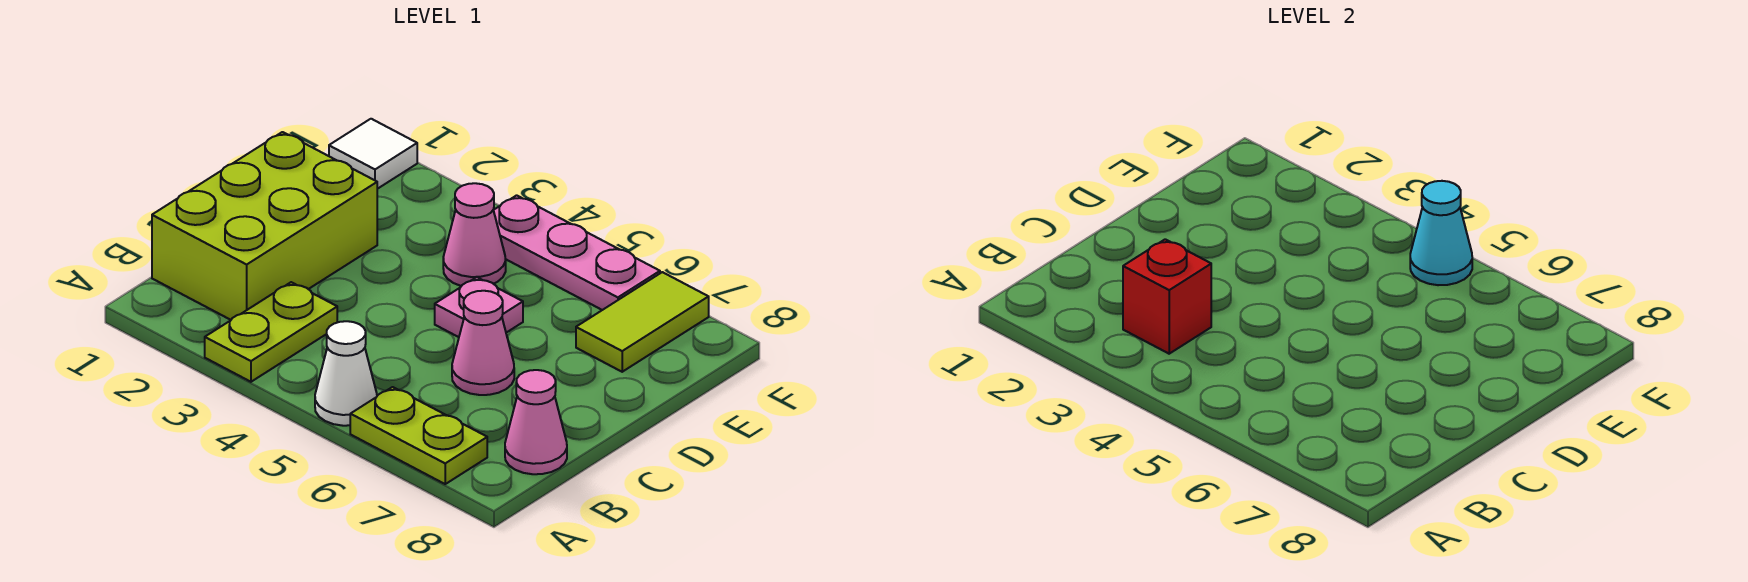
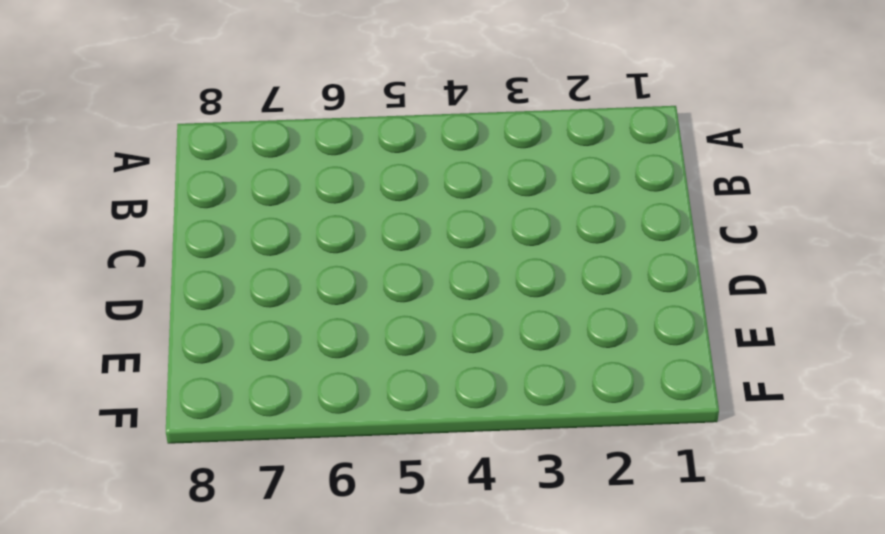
none -> lime plate A3:B3 level 1
none -> white cone A5 level 1
none -> lime plate A6:A7 level 1

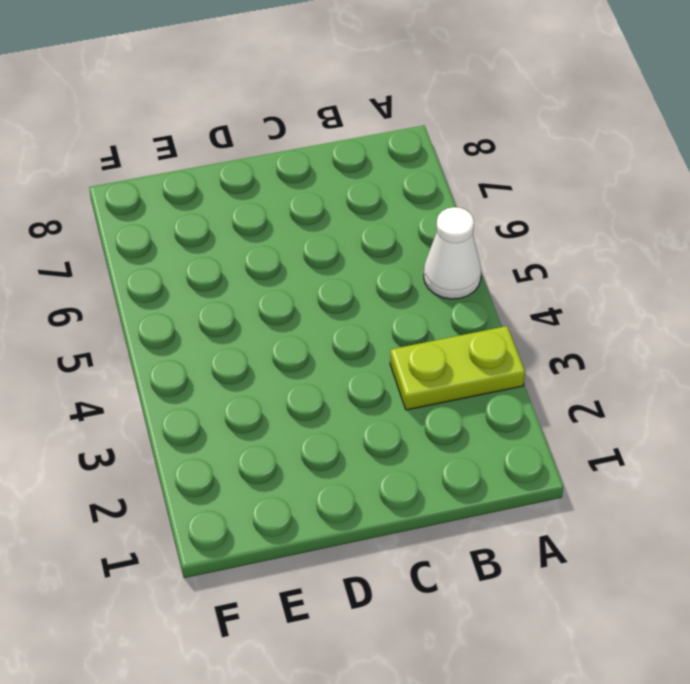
none -> lime plate A6:A7 level 1
none -> lime brick B1:D2 level 1
none -> pink cone B8 level 1

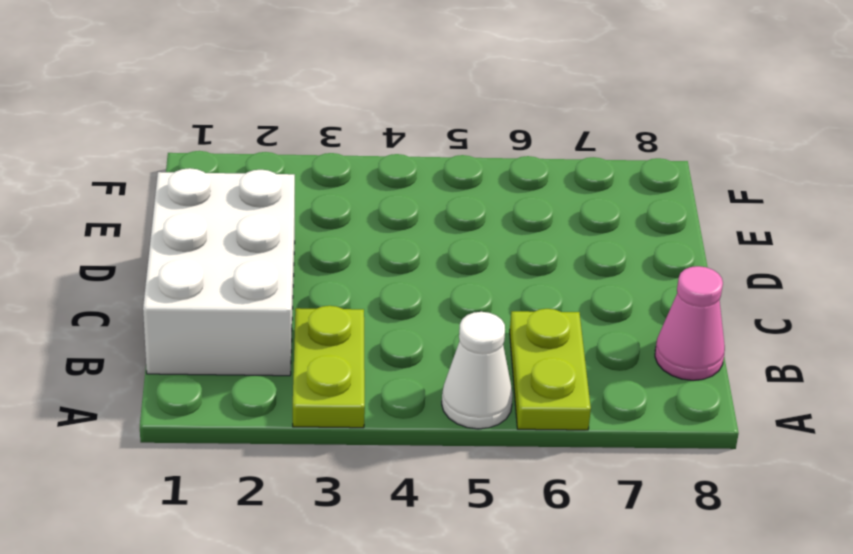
lime plate A6:B6 level 1 -> lime plate A6:A7 level 1
white brick B1:D2 level 1 -> lime brick B1:D2 level 1
none -> pink cone C6 level 1
none -> pink plate D5 level 1
none -> pink cone E4 level 1

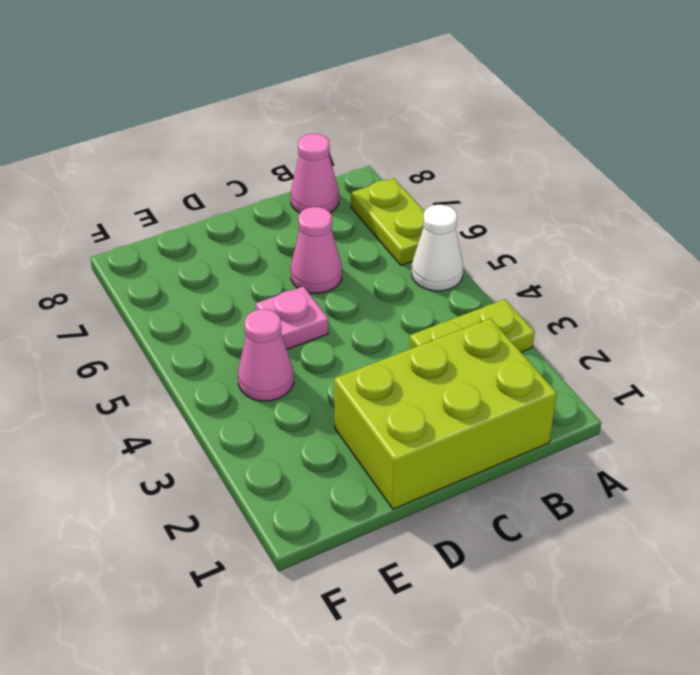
none -> lime tile E7:F7 level 1
none -> white tile F1 level 1
none -> pink plate F4:F6 level 1

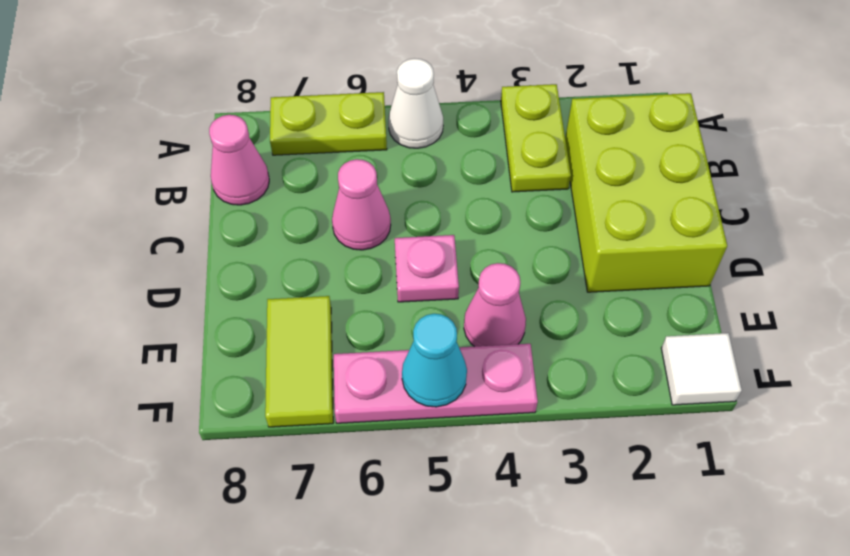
none -> red brick B3 level 2

